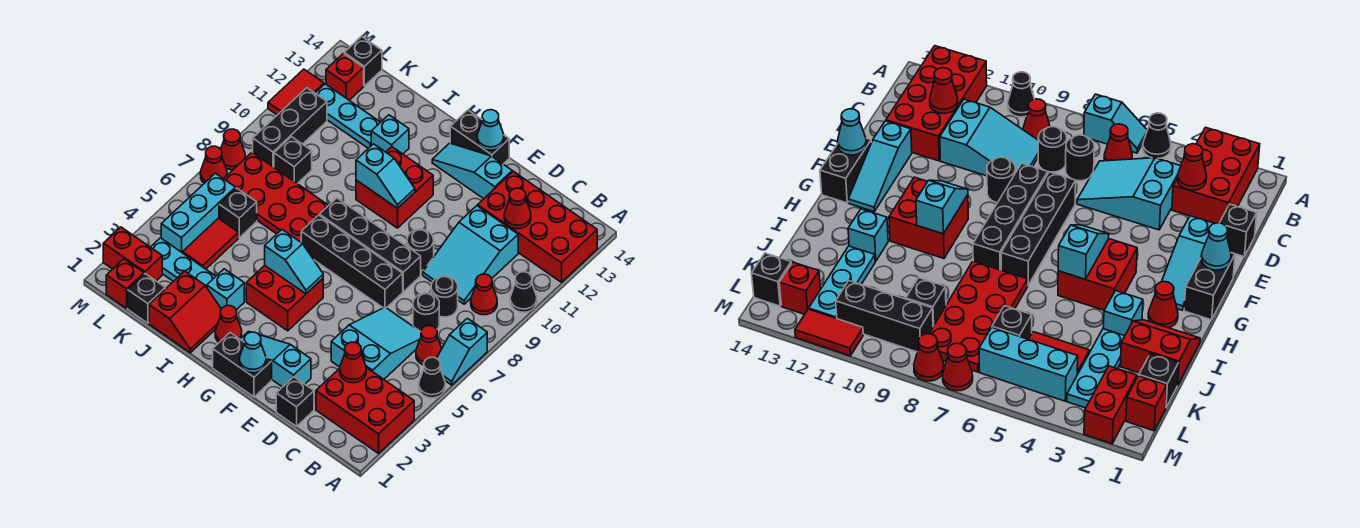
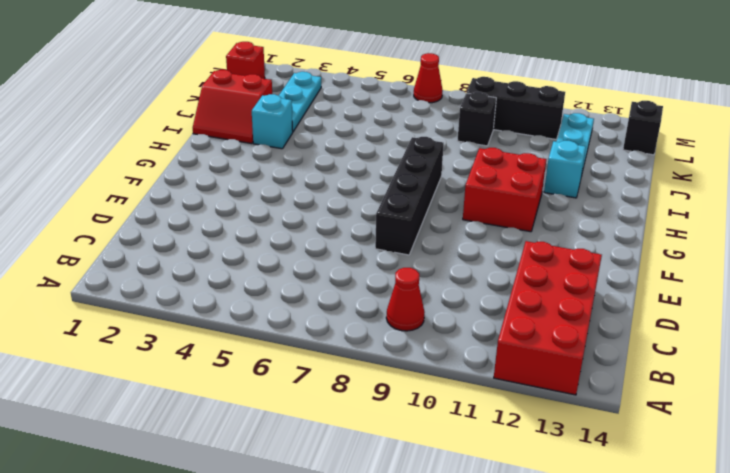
none -> red brick A2:C3 level 1
none -> black cone A5 level 1
none -> cyan slope A6:A7 level 1 top 7
none -> black cone A10 level 1

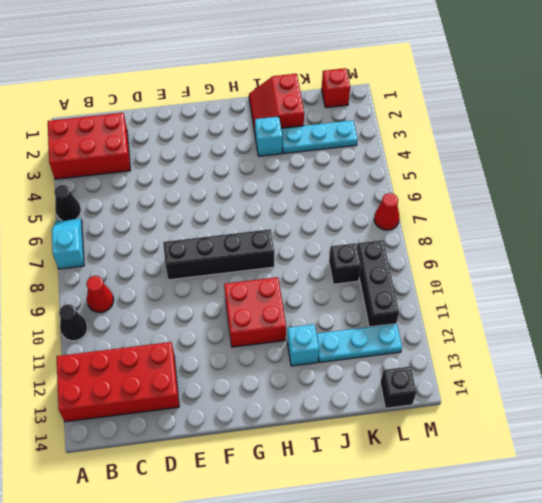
none -> red cone B6 level 1
none -> cyan slope C4:D6 level 1 top 4
none -> black round brick C7 level 1
none -> black round brick C8 level 1

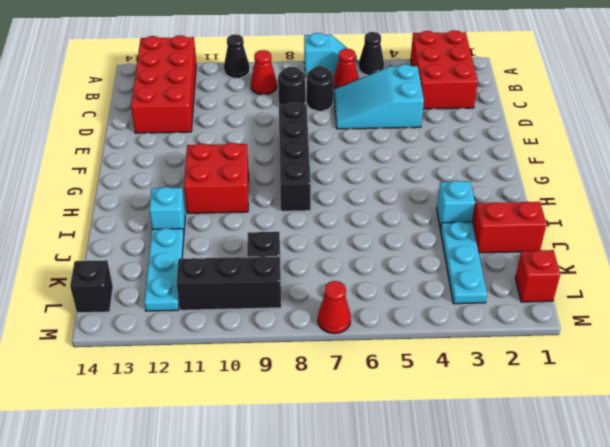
none -> cyan slope C9:D11 level 1 top 11
none -> black brick D1 level 1
none -> cyan slope E2:G2 level 1 top E
none -> black brick E7:H7 level 1

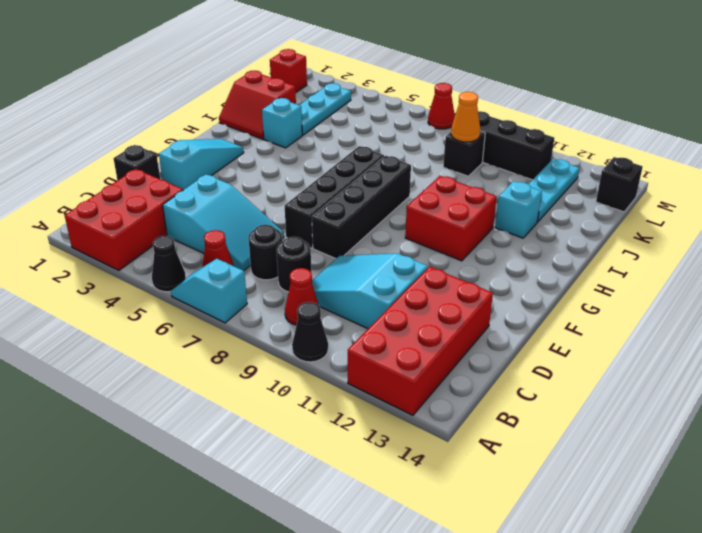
orange cone K9 level 2 -> none
none -> black round brick E9 level 1
none -> cyan slope E13:G13 level 1 top E
none -> black brick F1:G1 level 1
none -> black brick F14:G14 level 1

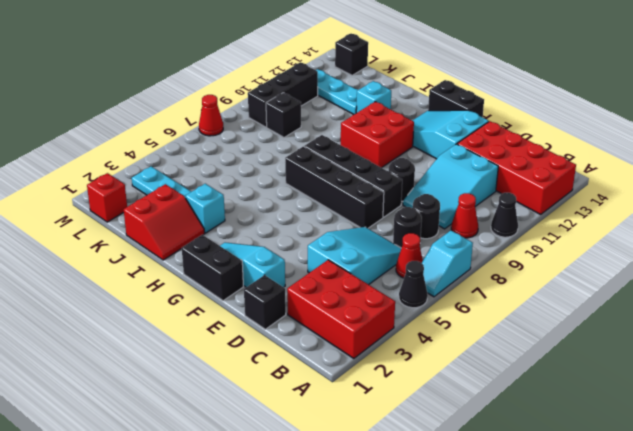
cyan slope E12:G13 level 1 top E -> cyan slope E13:G13 level 1 top E
none -> red brick G4:H5 level 1
none -> red cone H2 level 1
none -> red plate I7:L8 level 1
none -> black brick K1 level 1

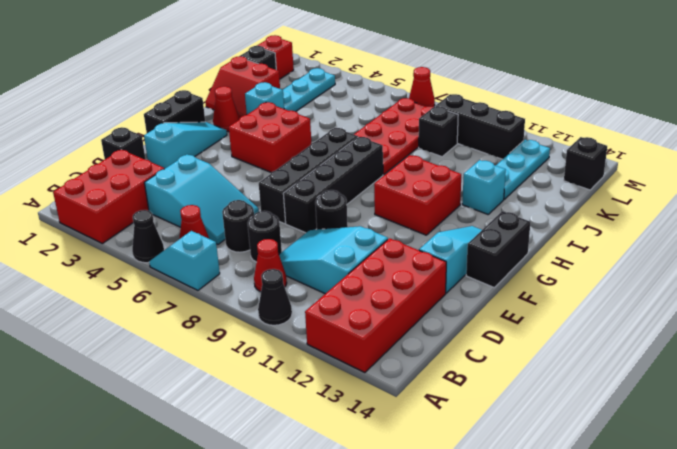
none -> red tile K4:K5 level 1
none -> black brick K6 level 1
none -> red brick L2:M2 level 1
none -> cyan brick L4:L6 level 1

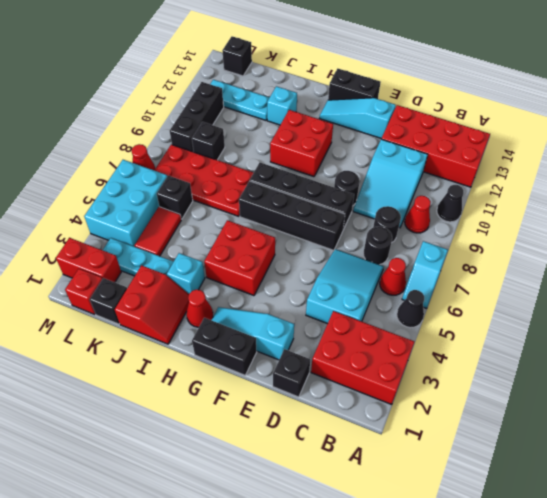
cyan brick L4:M6 level 1 -> cyan brick L4:L6 level 1
none -> red brick L13 level 1
none -> red cone M8 level 1
none -> red tile M11:M12 level 1
none -> red cone C3 level 2

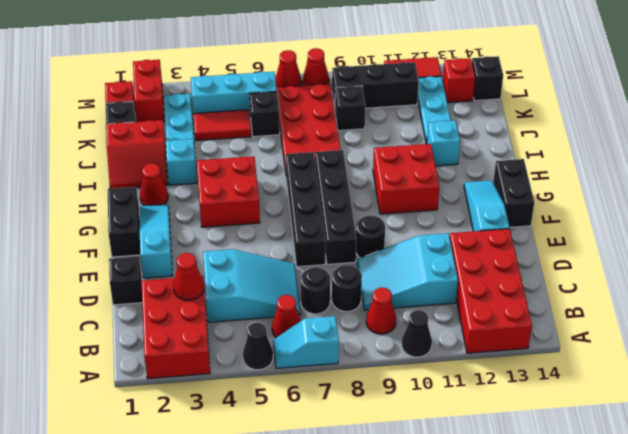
none -> red cone C12 level 2
none -> cyan cone F1 level 2
none -> cyan cone F14 level 2
none -> cyan slope G5:H5 level 2 top H

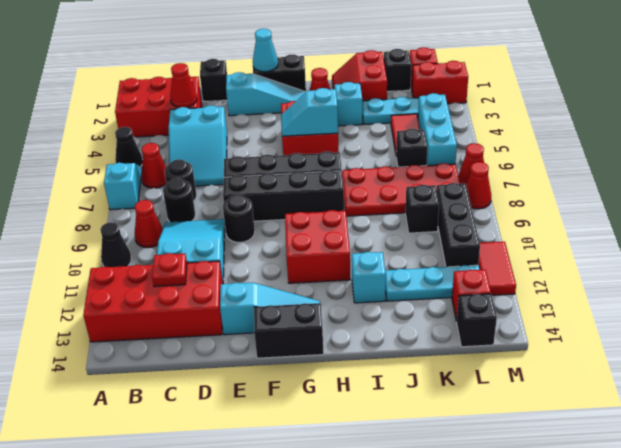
red plate C12 level 2 -> red cone C12 level 2
none -> cyan cone F14 level 2
none -> cyan slope G10:H10 level 2 top H

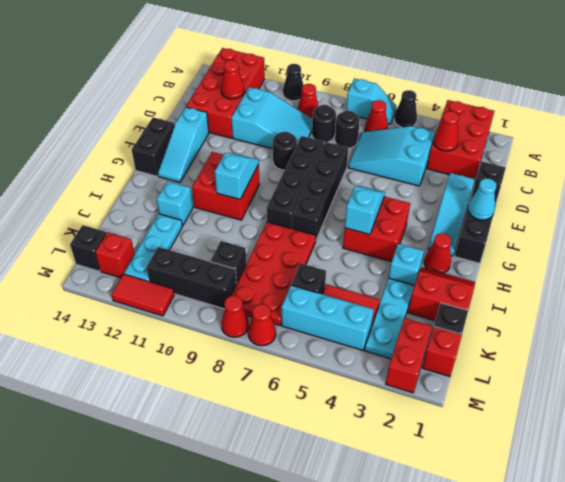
none -> cyan cone F14 level 2

